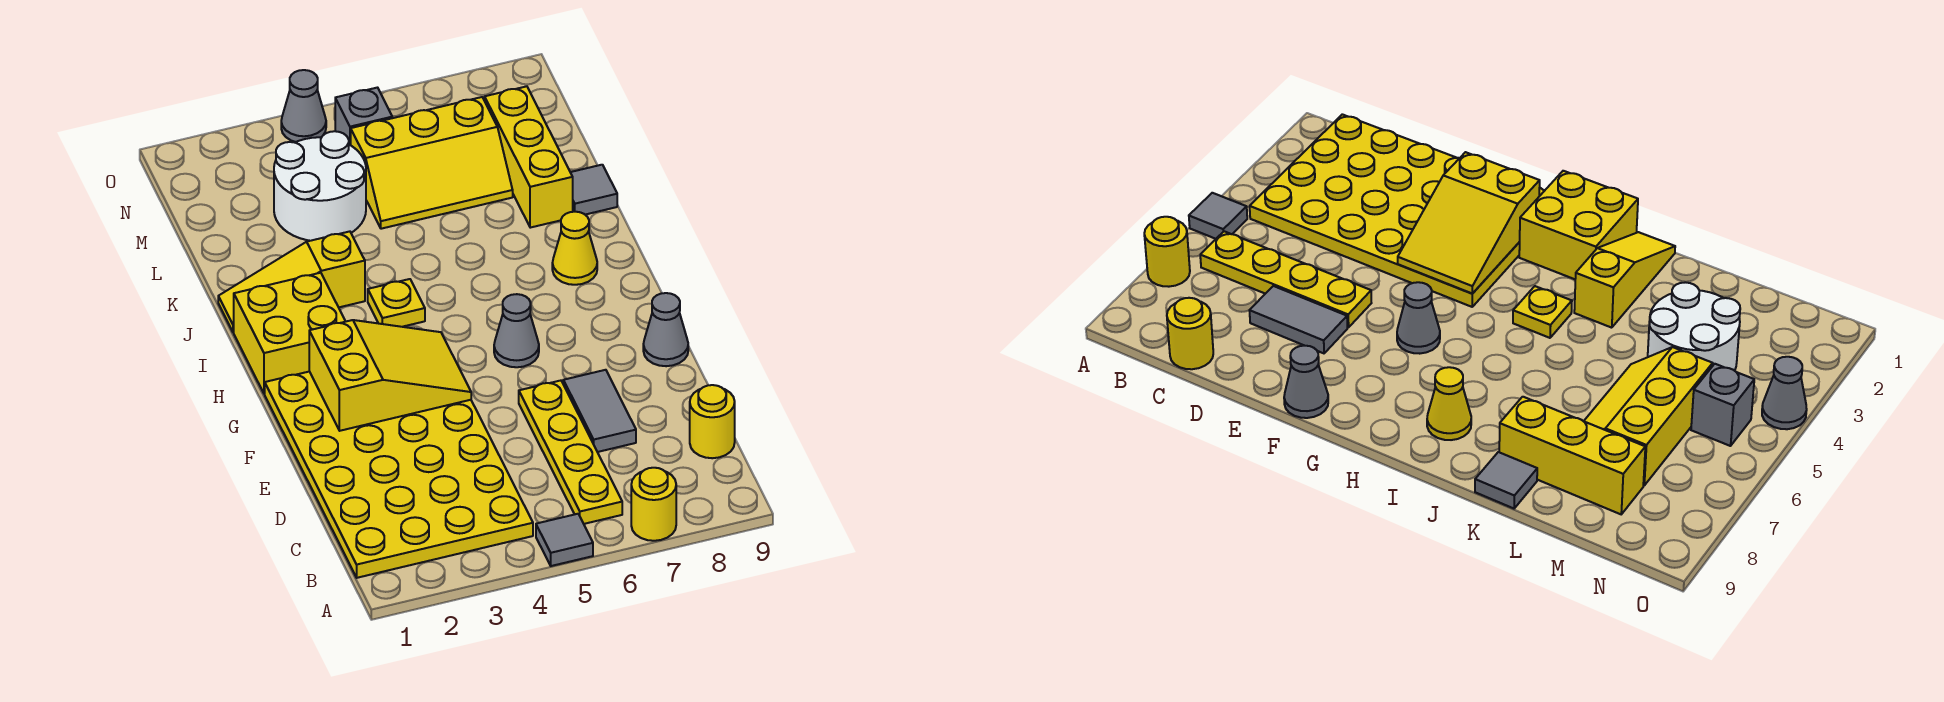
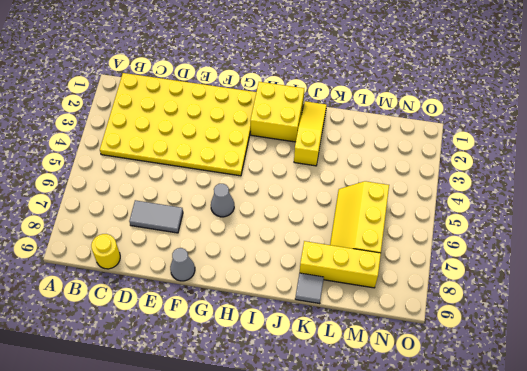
none -> grey tile A5 level 1
none -> yellow round brick A7 level 1
none -> yellow plate B6:E6 level 1

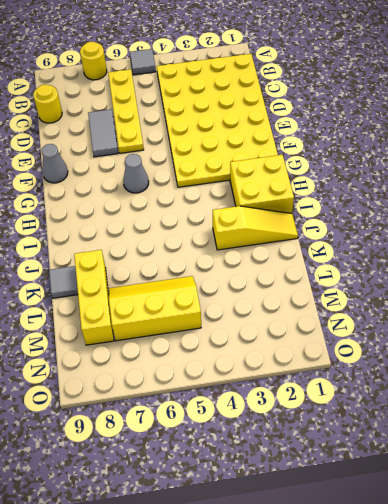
none -> yellow plate I4 level 1
none -> yellow cone I8 level 1
none -> white round brick L3:M4 level 1

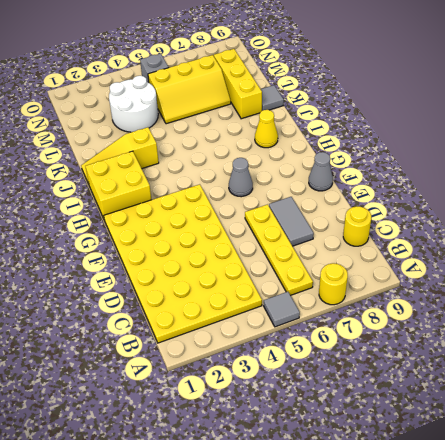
none -> yellow plate I4 level 1
none -> grey cone O4 level 1
none -> yellow slope F2:G4 level 2 top 2

